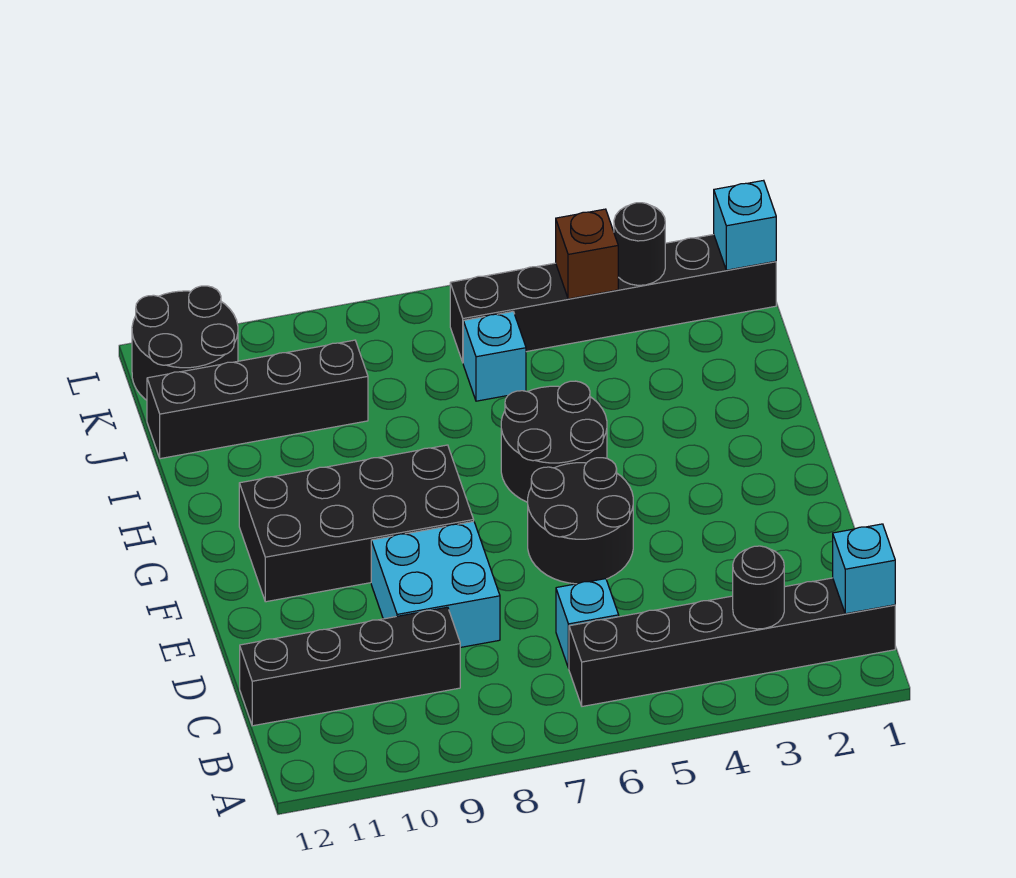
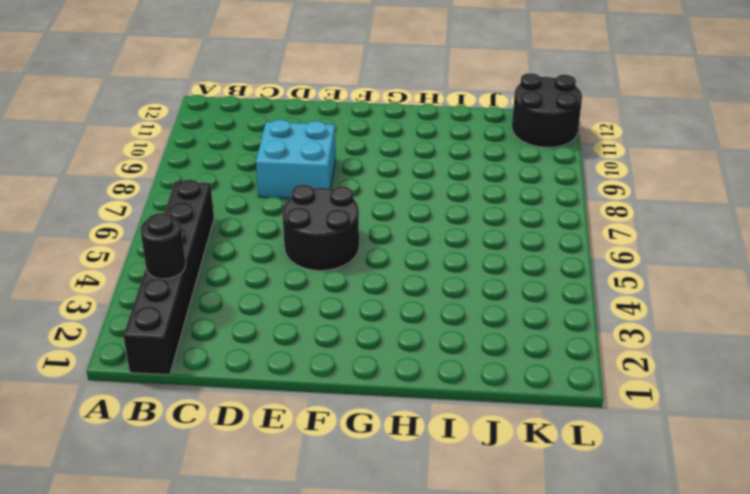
none -> cyan brick C6 level 1
none -> black brick C9:C12 level 1
none -> black brick F8:G11 level 1

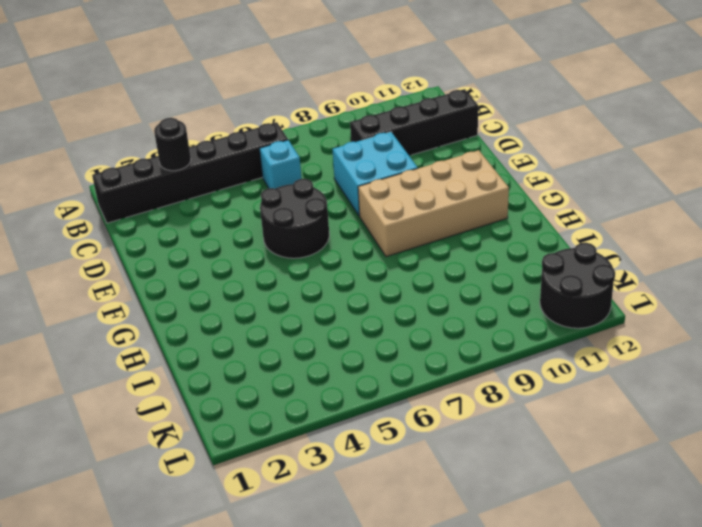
tan brick F8:G11 level 1 -> black brick F8:G11 level 1
none -> black round brick G5:H6 level 1
none -> cyan brick J6 level 1
none -> black brick J9:J12 level 1

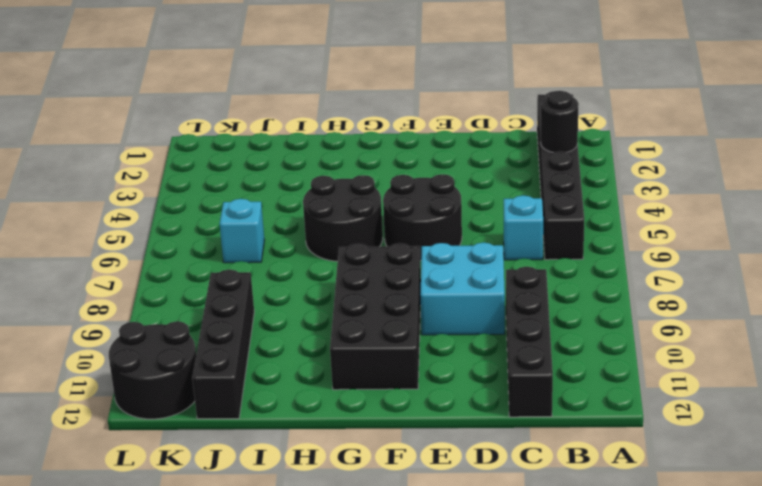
none -> black brick K1:K6 level 1
none -> cyan brick B1 level 2
none -> cyan brick K1 level 2

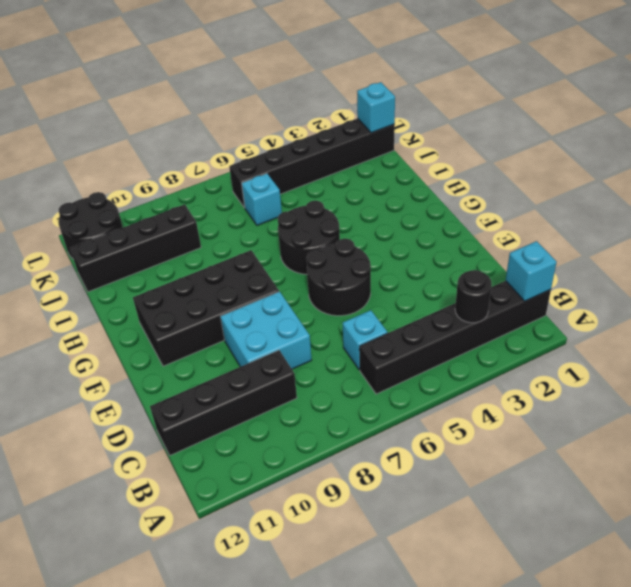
none -> black round brick K3 level 2
none -> brown brick K4 level 2

